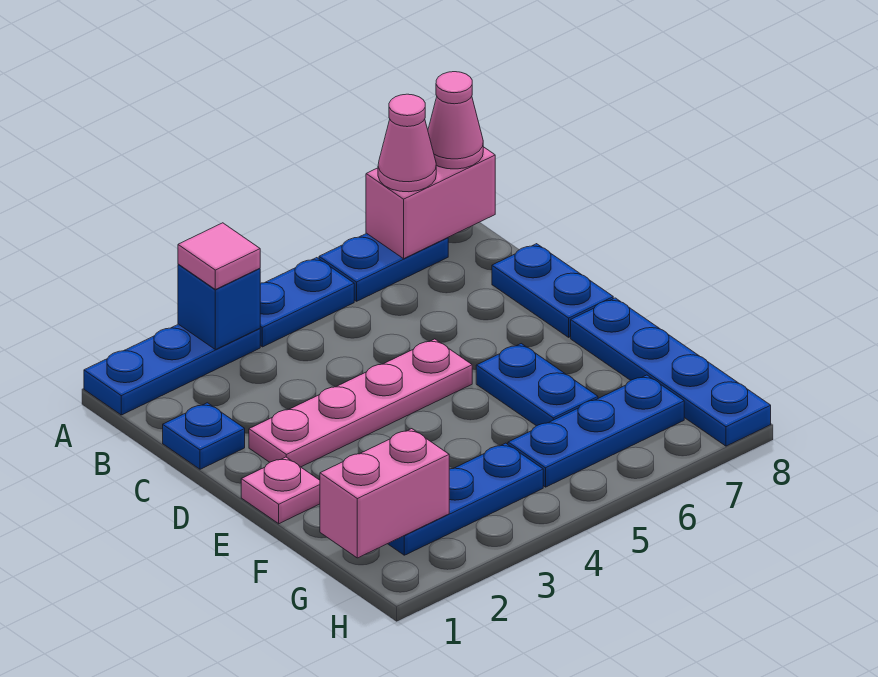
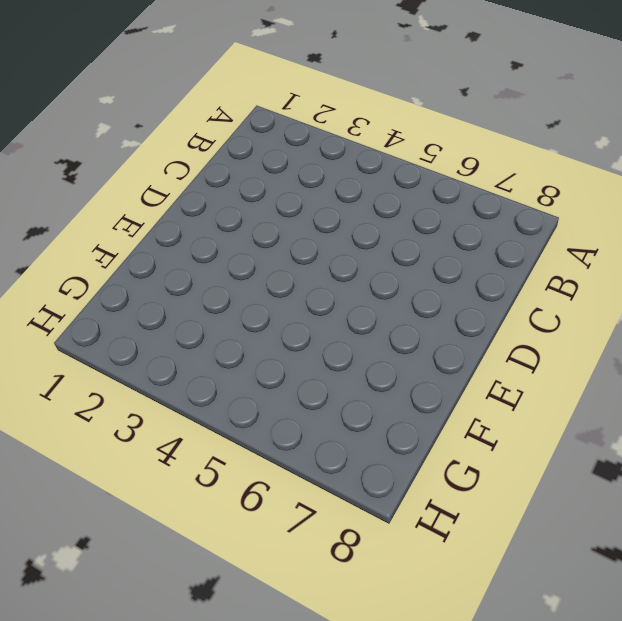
none -> blue plate A1:A3 level 1
none -> blue plate A4:A5 level 1
none -> blue plate A6:A7 level 1

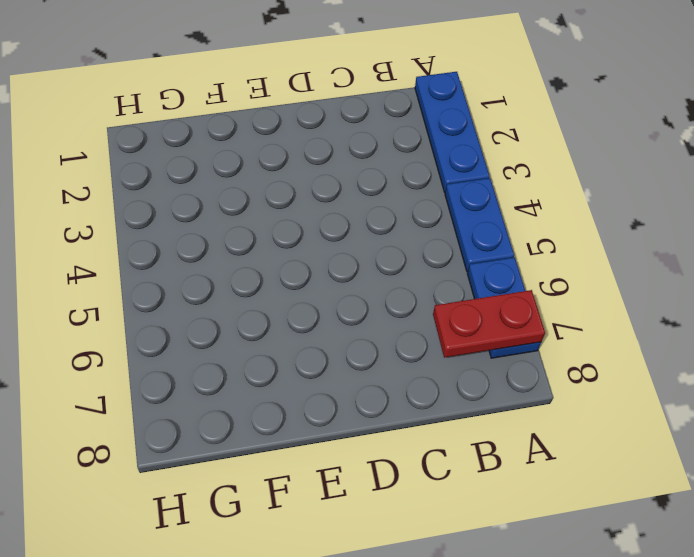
red plate A7:B7 level 2 -> pink brick A7:A8 level 2
none -> blue plate C1 level 1
none -> blue plate C8:D8 level 1
none -> pink plate D2:D5 level 1

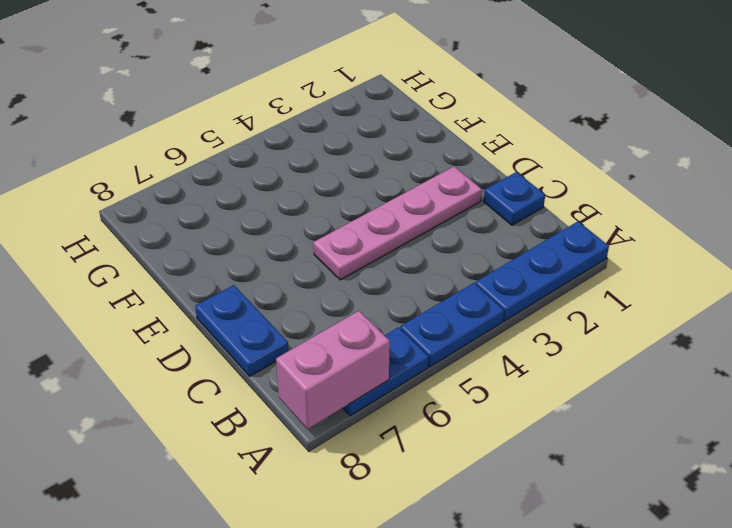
none -> pink plate E1 level 1
none -> blue plate E6:F6 level 1
none -> blue plate E8:H8 level 1

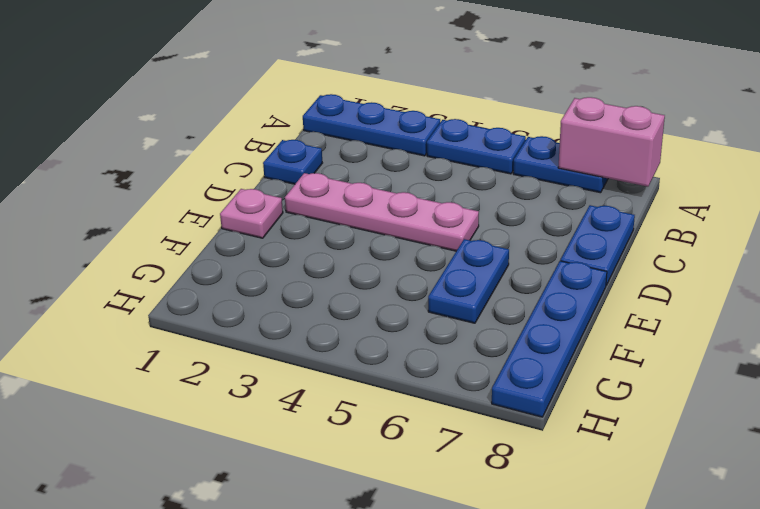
none -> blue plate G2:G4 level 1
none -> blue plate G5:G7 level 1
none -> blue brick A3 level 2

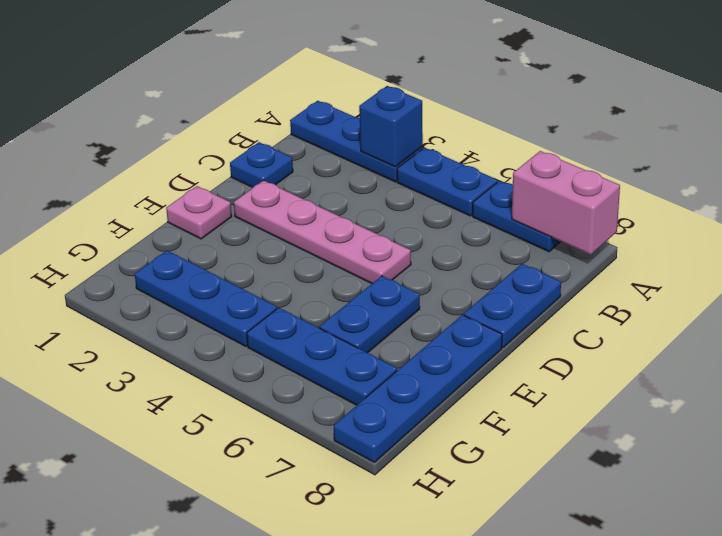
none -> pink brick G1:G2 level 2
none -> pink tile A3 level 3
none -> pink cone A7 level 3

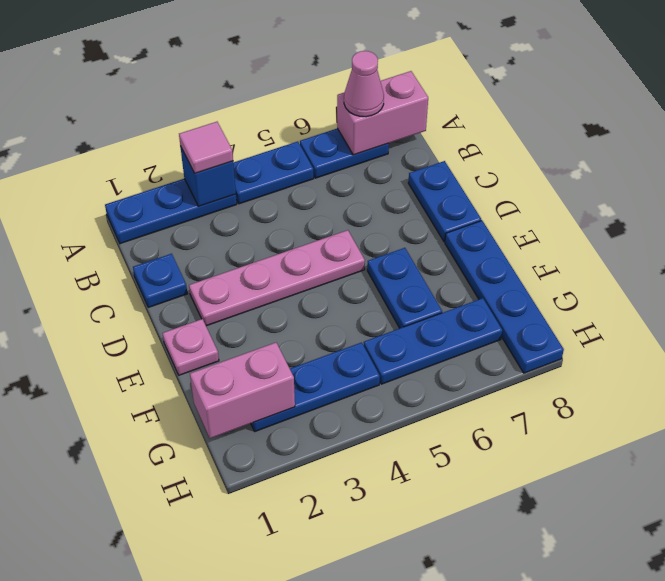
none -> pink cone A8 level 3

